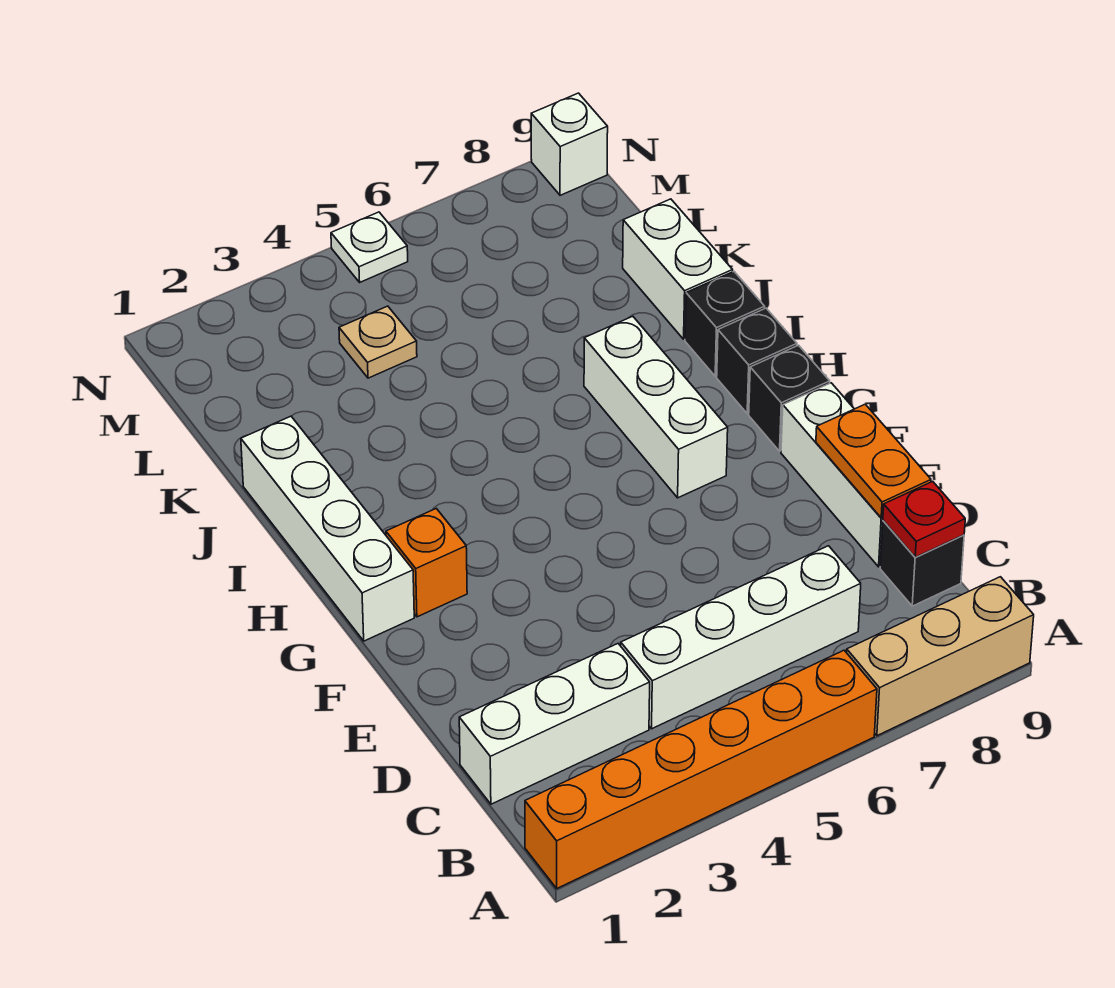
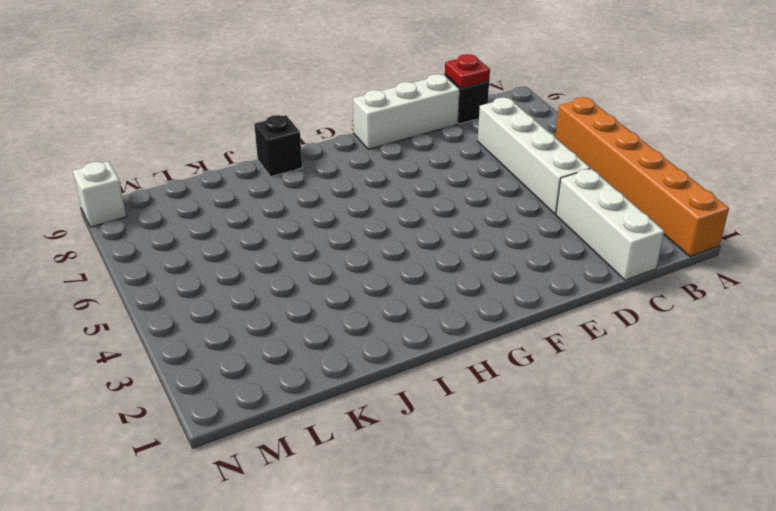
none -> tan brick A7:A9 level 1
none -> white brick G1:J1 level 1
none -> orange brick G2 level 1

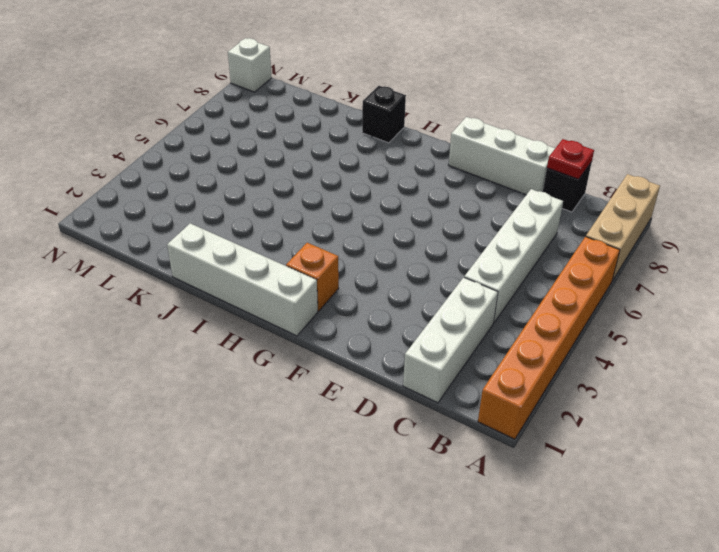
none -> white brick G7:I7 level 1
none -> black brick G9 level 1
none -> black brick H9 level 1

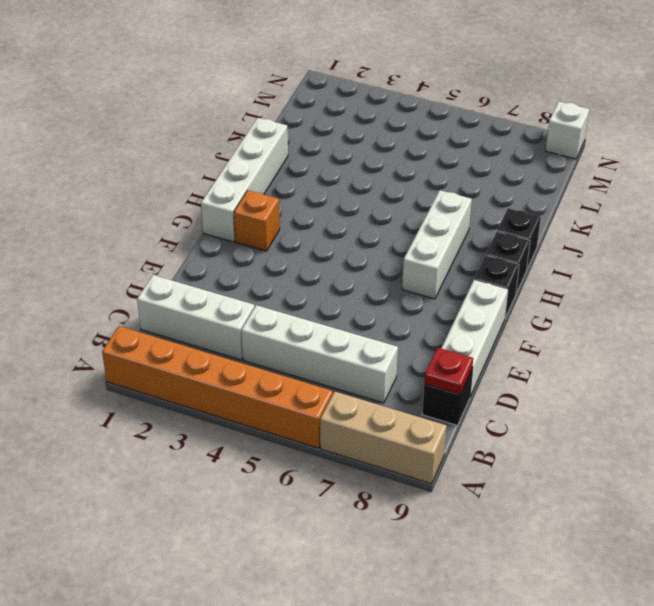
none -> white brick J9:K9 level 1
none -> tan plate L4 level 1
none -> white plate N5 level 1

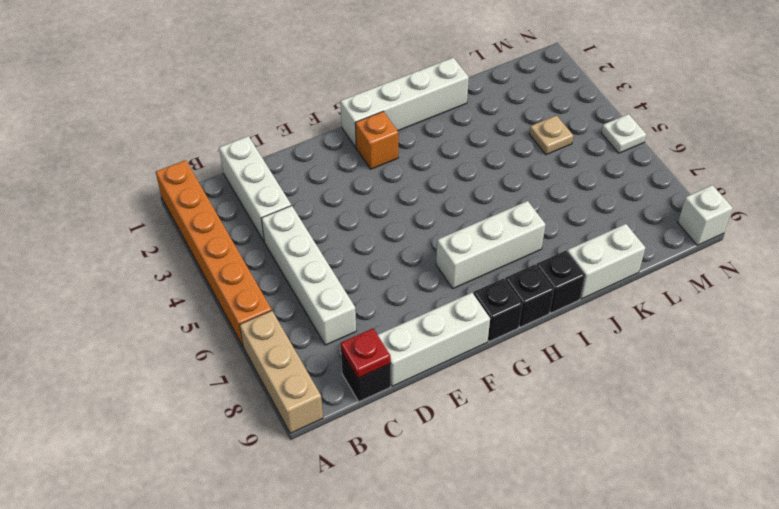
none -> orange plate D9:E9 level 2

